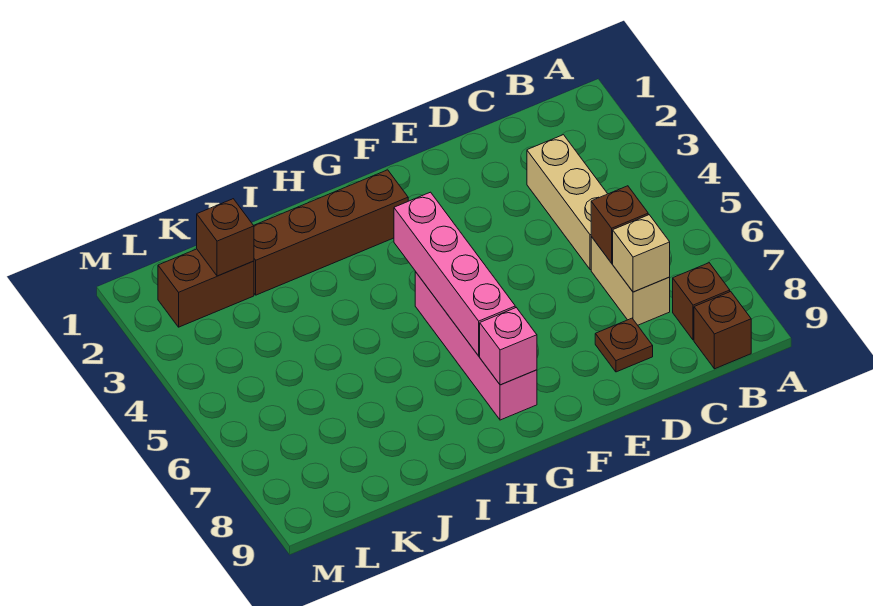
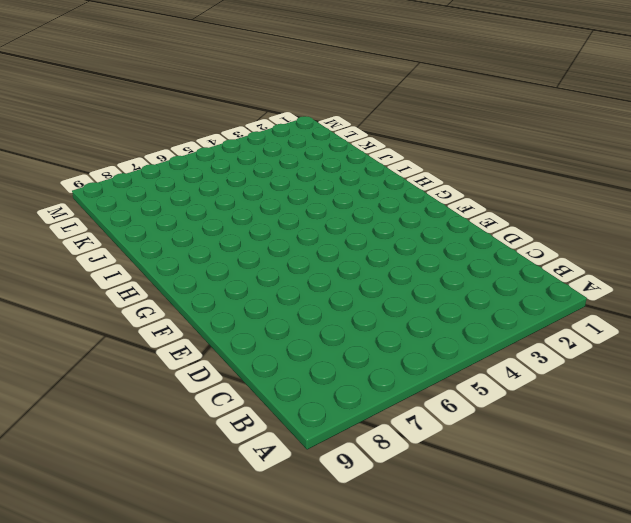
none -> brown brick B8 level 1
none -> brown brick B9 level 1
none -> tan brick C3:C5 level 1

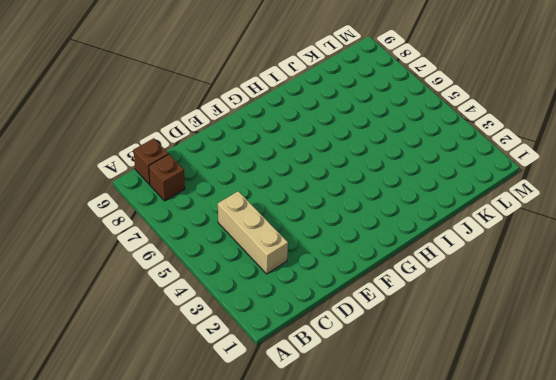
none -> tan brick C6:C7 level 1
none -> brown plate D8 level 1
none -> brown brick G2:J2 level 1

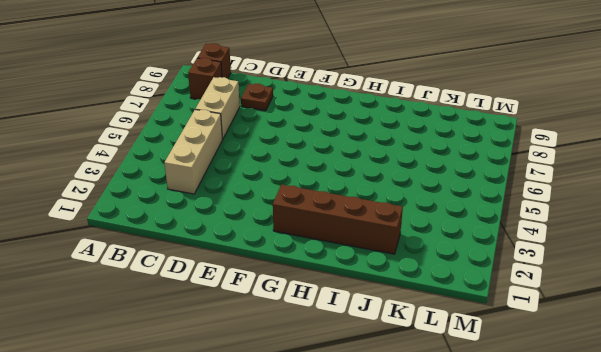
none -> pink brick G5:G8 level 1
none -> brown brick K2:L2 level 1
none -> brown brick C6 level 2

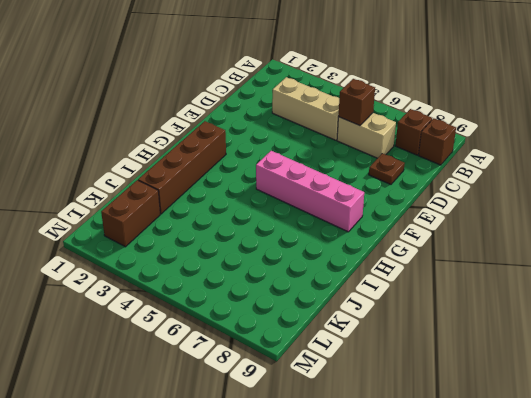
none -> tan brick C7 level 2
none -> pink brick G4:G7 level 2
none -> pink brick G8 level 2

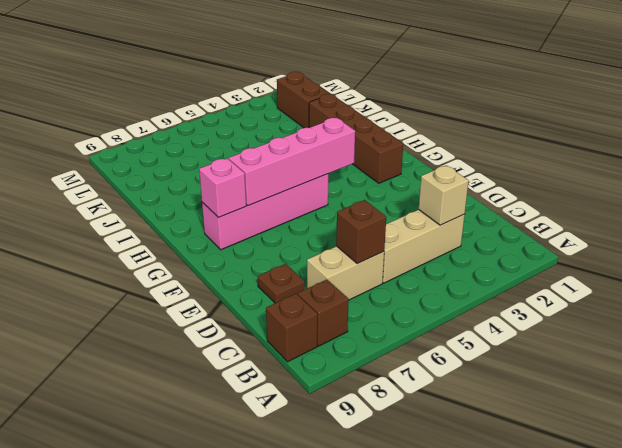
tan brick C3 level 2 -> tan brick C7 level 2
none -> brown brick K2 level 2

